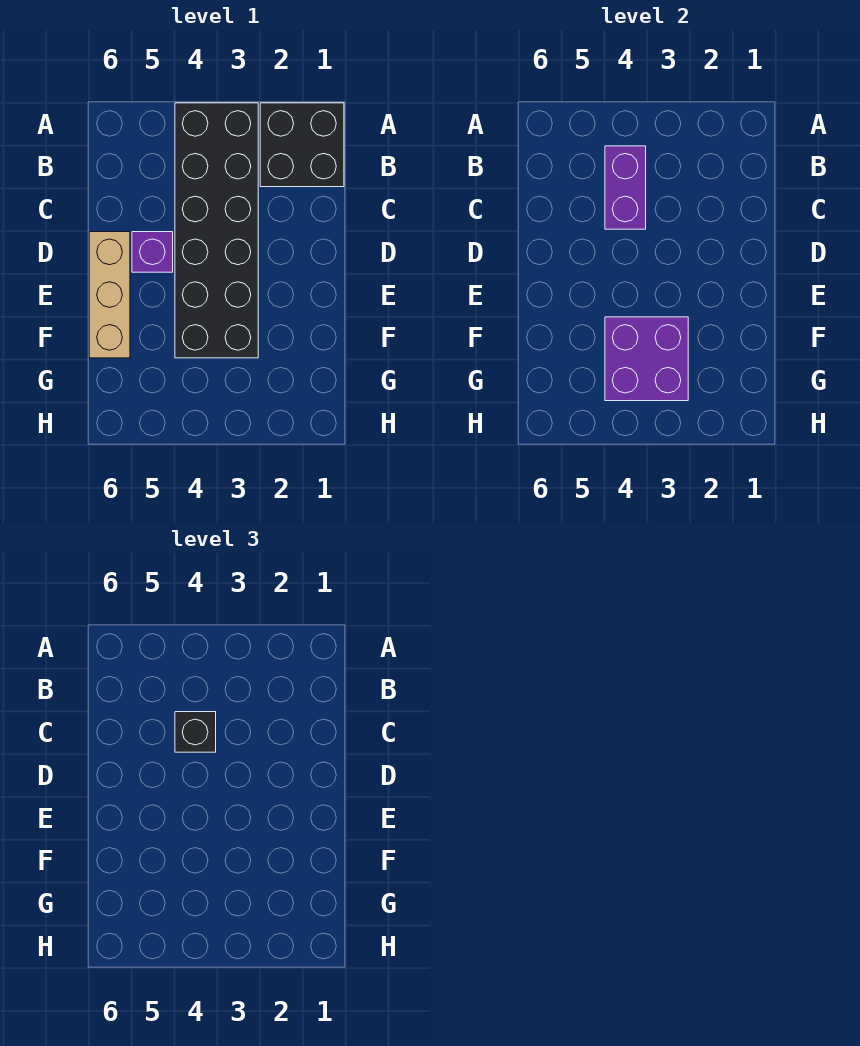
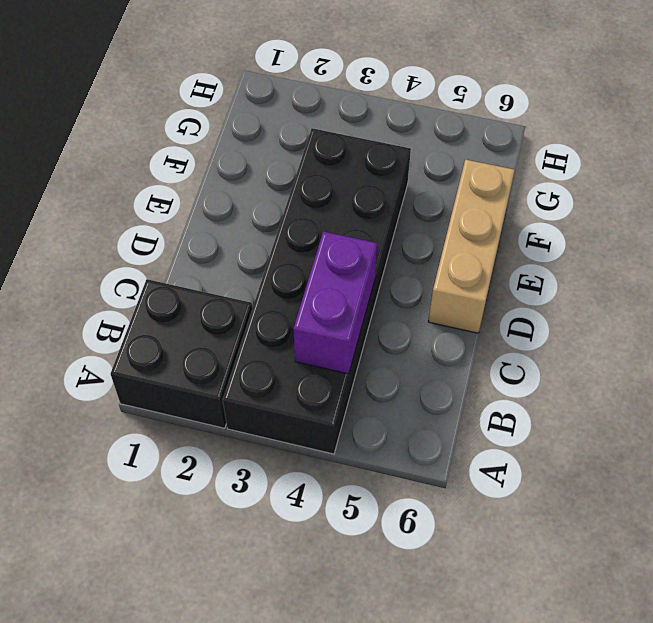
none -> purple brick D5 level 1
none -> purple brick F3:G4 level 2

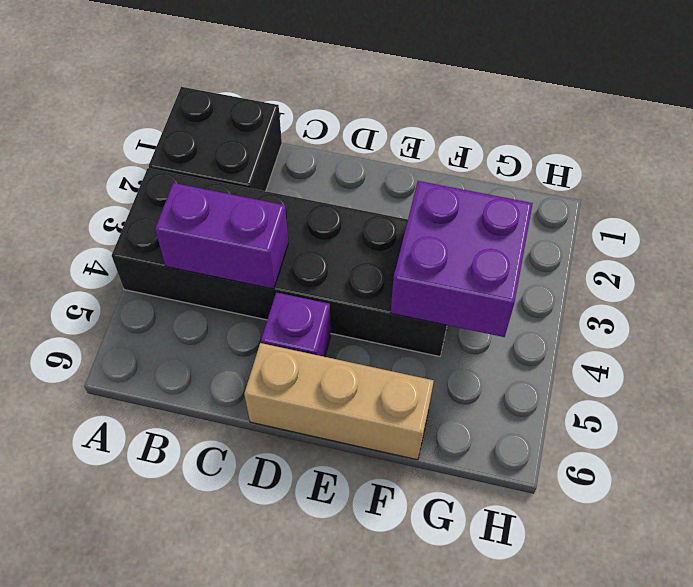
none -> black brick C4 level 3

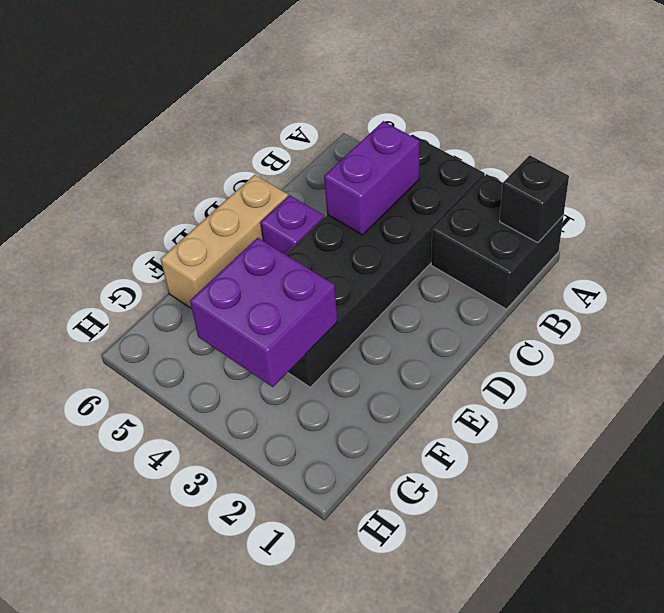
black brick A1 level 2 -> black brick C4 level 3

